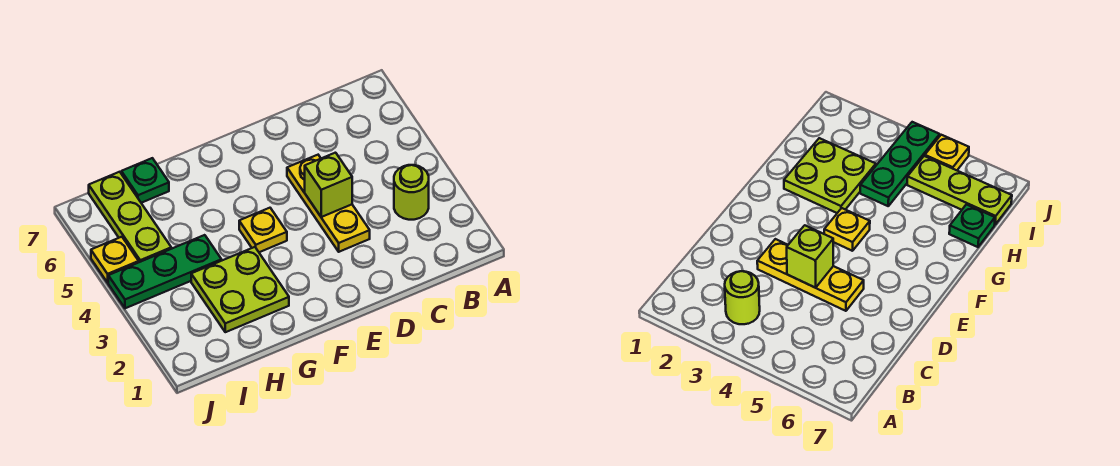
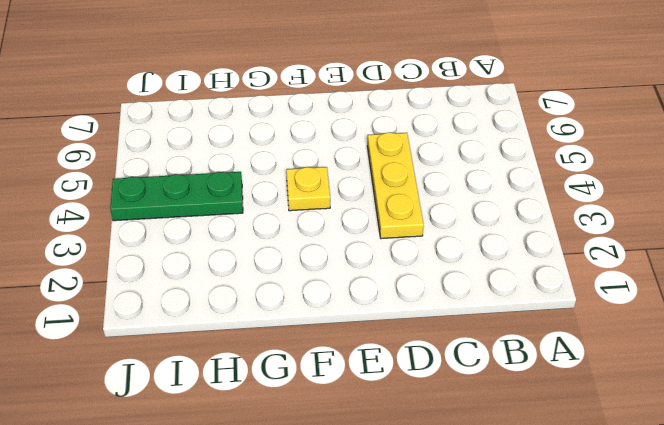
none -> lime round brick B3 level 1
none -> lime plate G2:H3 level 1

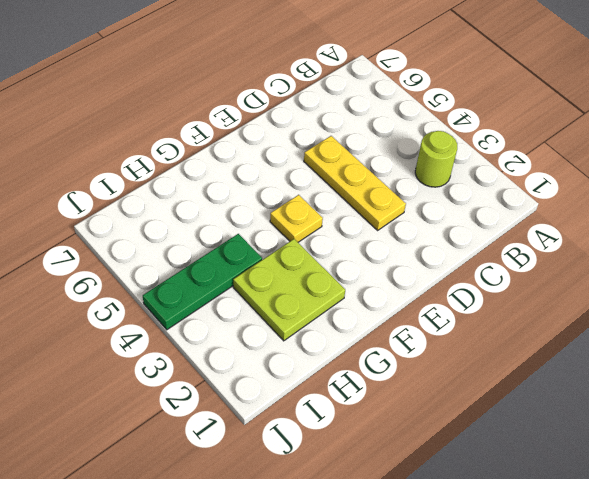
none -> green plate H7 level 1
none -> lime plate I5:I7 level 1

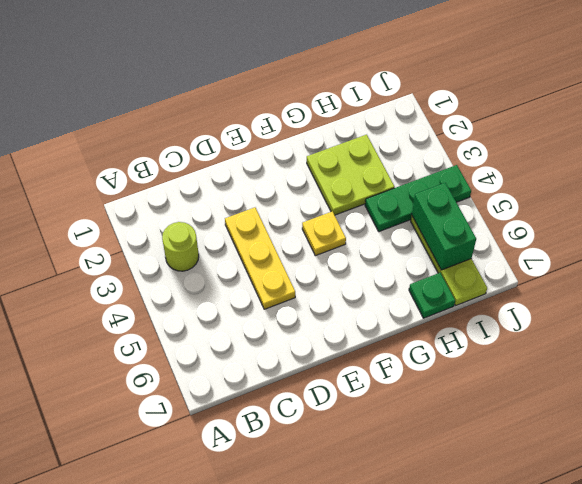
green brick I5:I6 level 2 -> none
none -> yellow plate J5 level 1
none -> lime brick D4 level 2

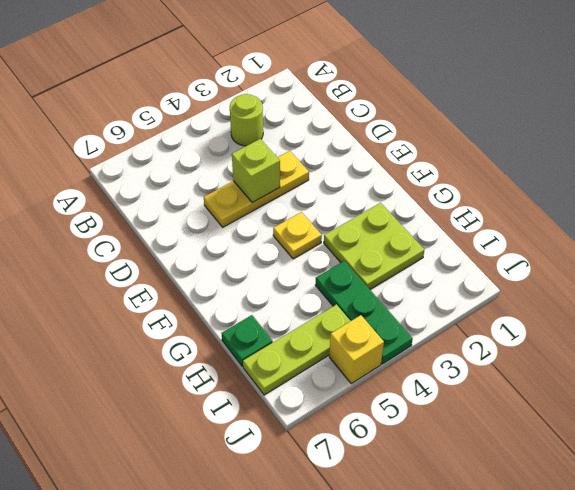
yellow brick J5 level 1 -> yellow plate J5 level 1

